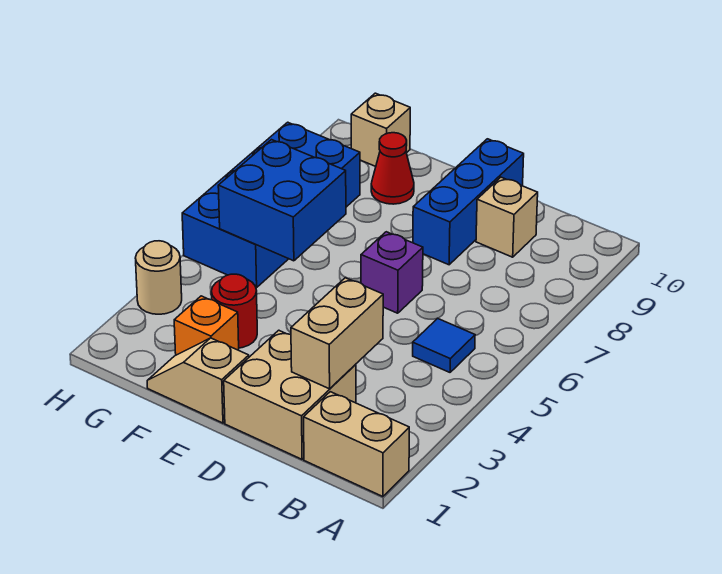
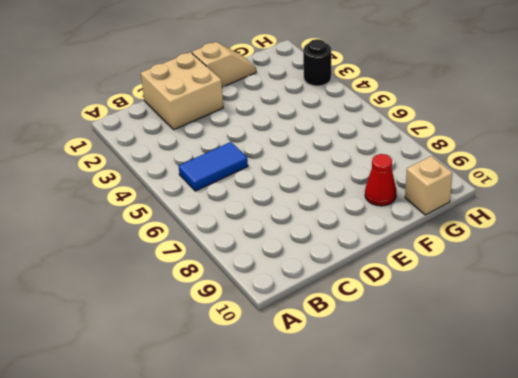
blue tile B5:C5 level 1 -> blue tile B5 level 1
black round brick H3 level 1 -> tan round brick H3 level 1
none -> tan brick A1:B1 level 1
none -> tan brick C9 level 1
none -> purple brick D6 level 1

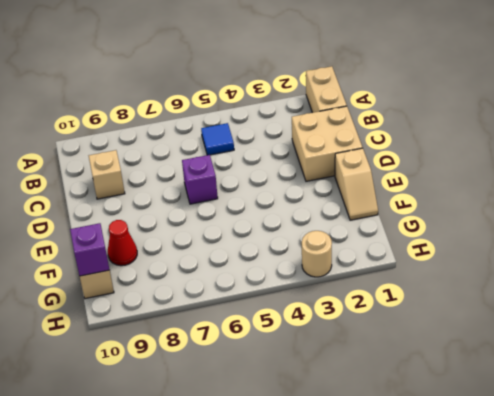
purple brick G10 level 2 -> none
none -> blue brick D8:D10 level 1
none -> orange brick F2 level 1
none -> red round brick F3 level 1

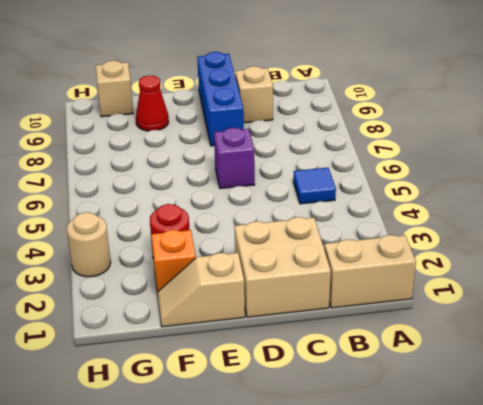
none -> blue brick G5:H8 level 1
none -> tan brick C2:C3 level 2
none -> blue brick F5:G6 level 2

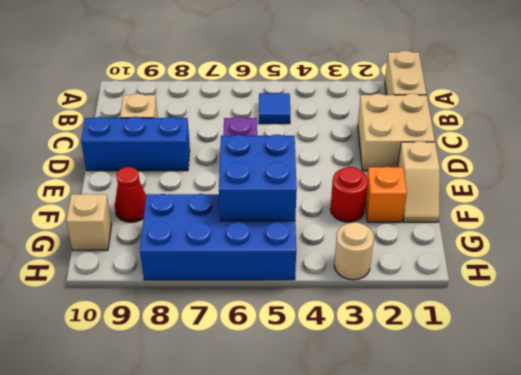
none -> tan brick C2:C3 level 2

